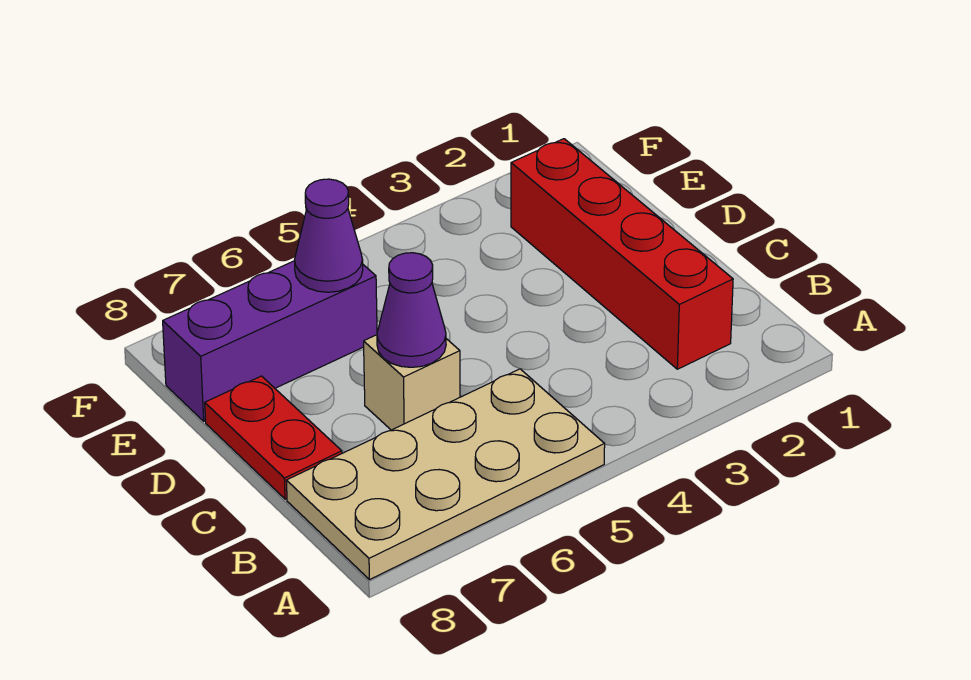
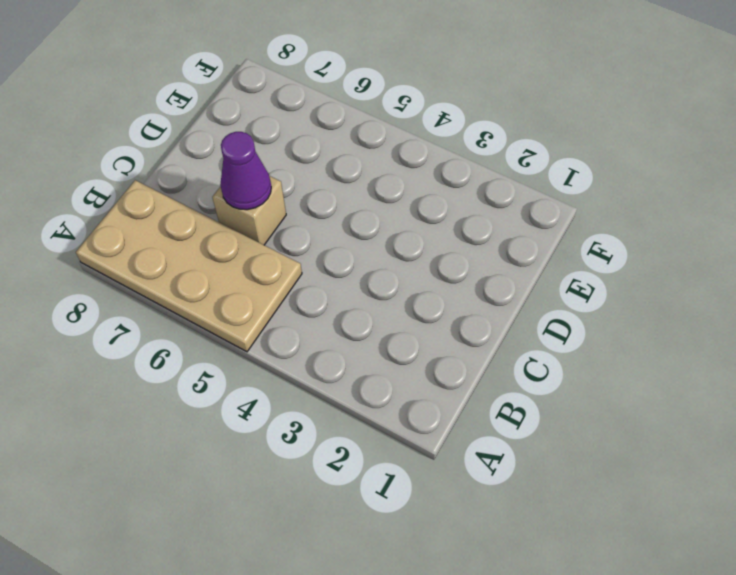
none -> red brick B2:E2 level 1
none -> red plate C8:D8 level 1

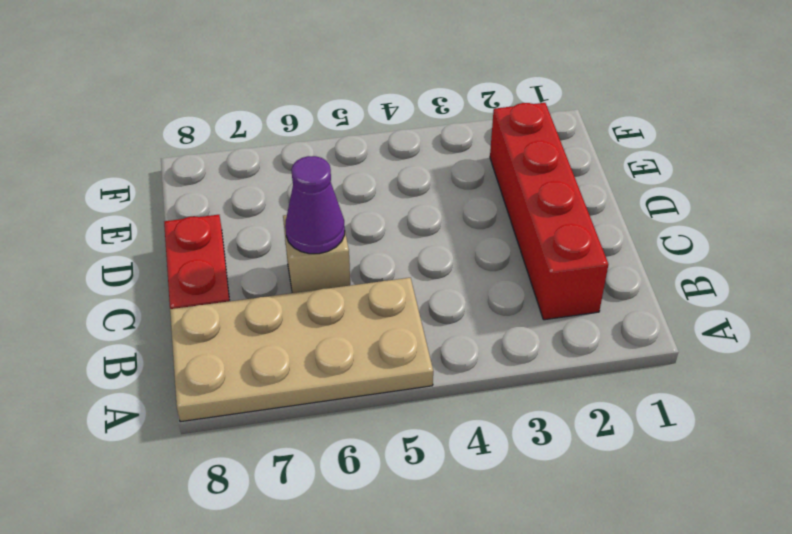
none -> purple brick E6:E8 level 1
none -> purple cone E6 level 2

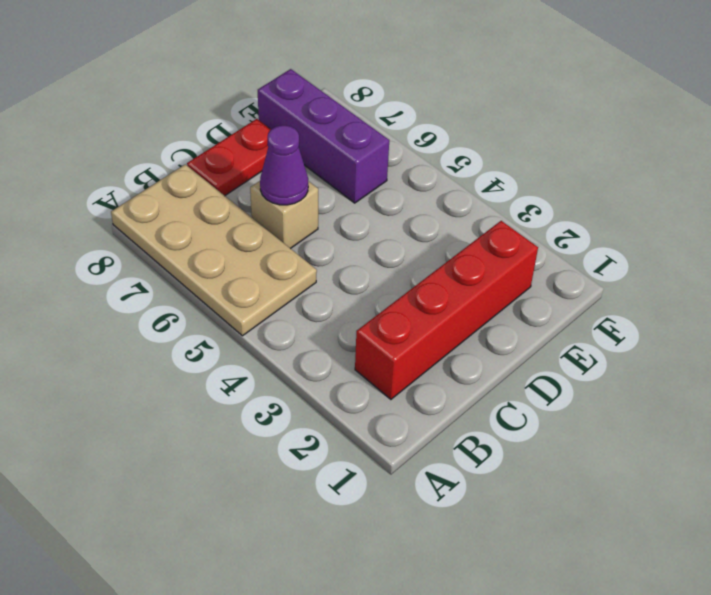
none -> purple cone E6 level 2

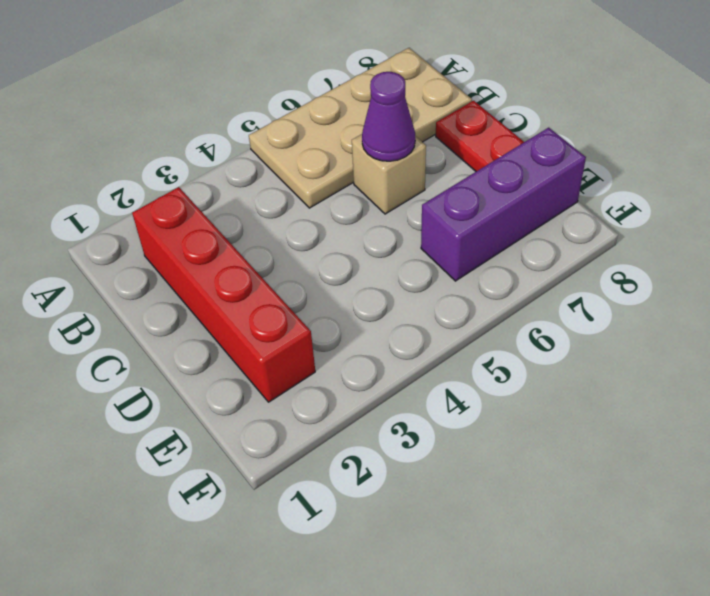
none -> purple cone E6 level 2

